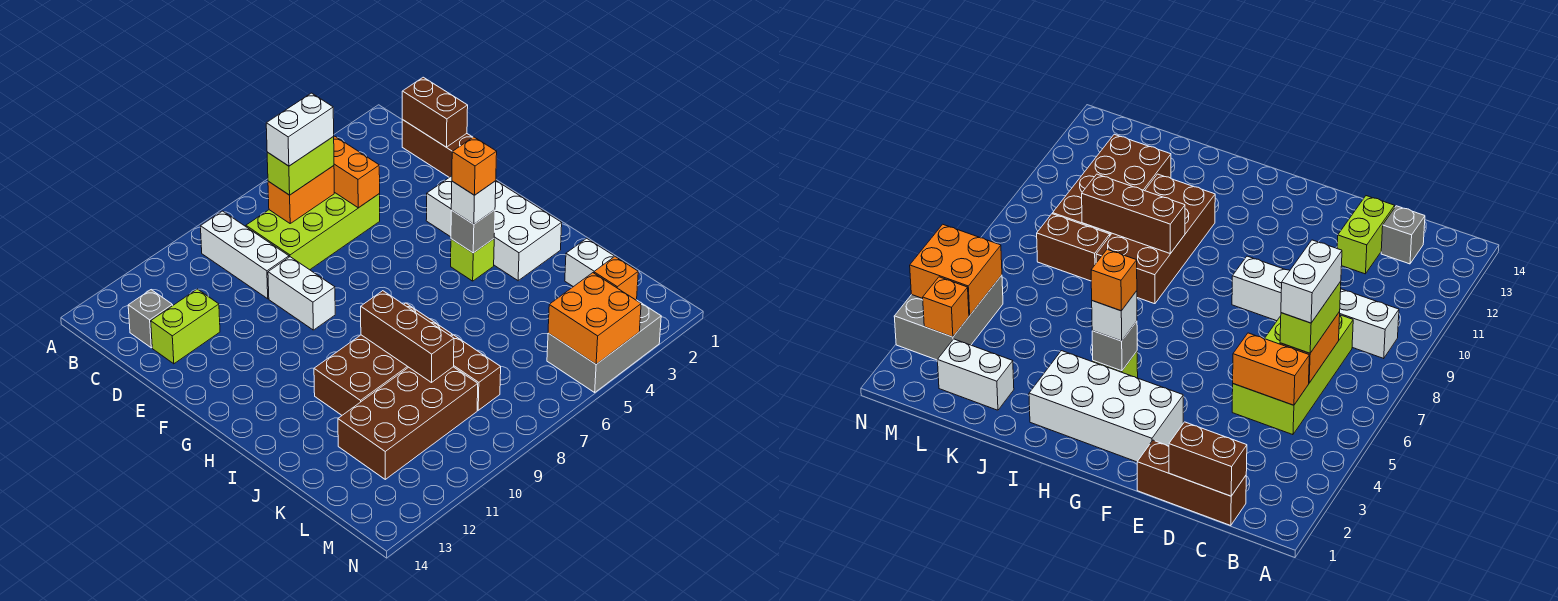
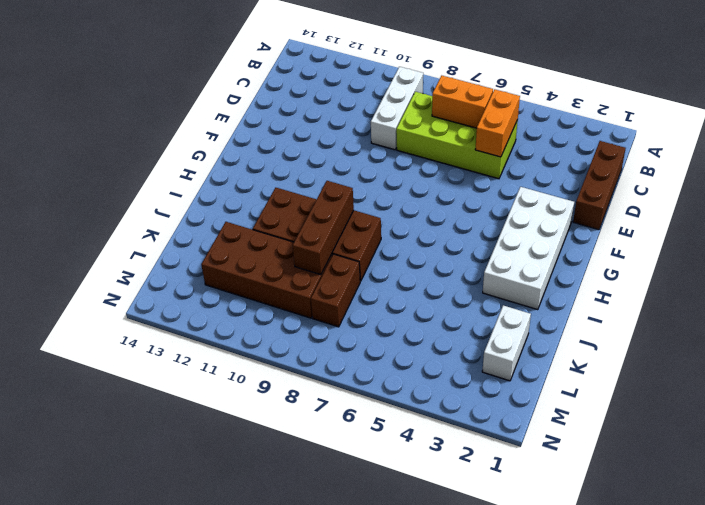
none -> grey brick C13 level 1
none -> lime brick D12:D13 level 1
none -> white brick E9:F9 level 1

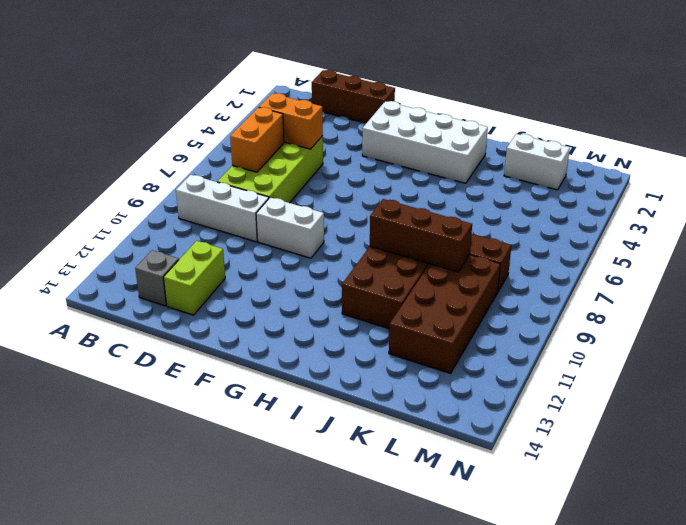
none -> lime brick H4 level 1
none -> grey brick M3:N5 level 1
none -> brown brick C1:D1 level 2

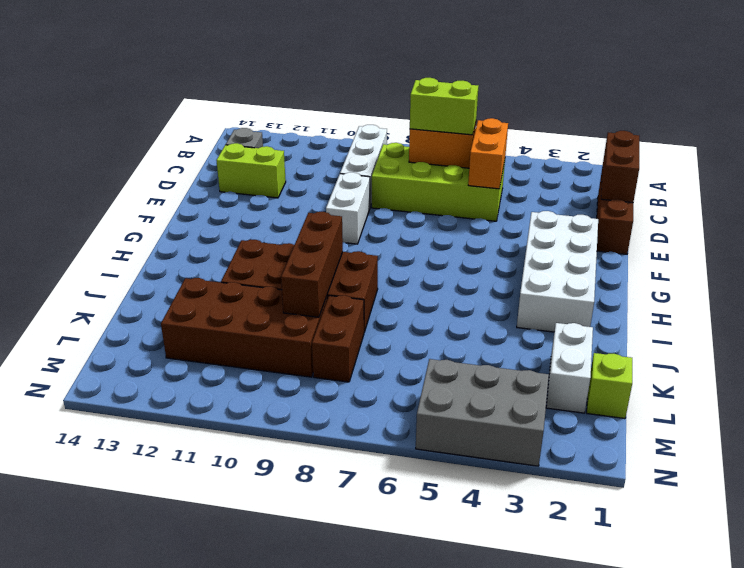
lime brick L1 level 1 -> lime brick H4 level 1
none -> grey brick H4 level 2
none -> orange brick M3 level 2
none -> orange brick M4:N5 level 2

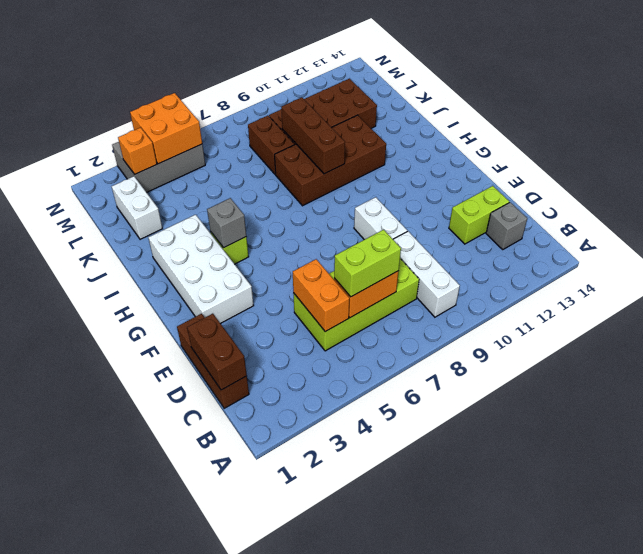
none -> white brick H4 level 3
none -> white brick C6:C7 level 4
none -> orange brick H4 level 4

